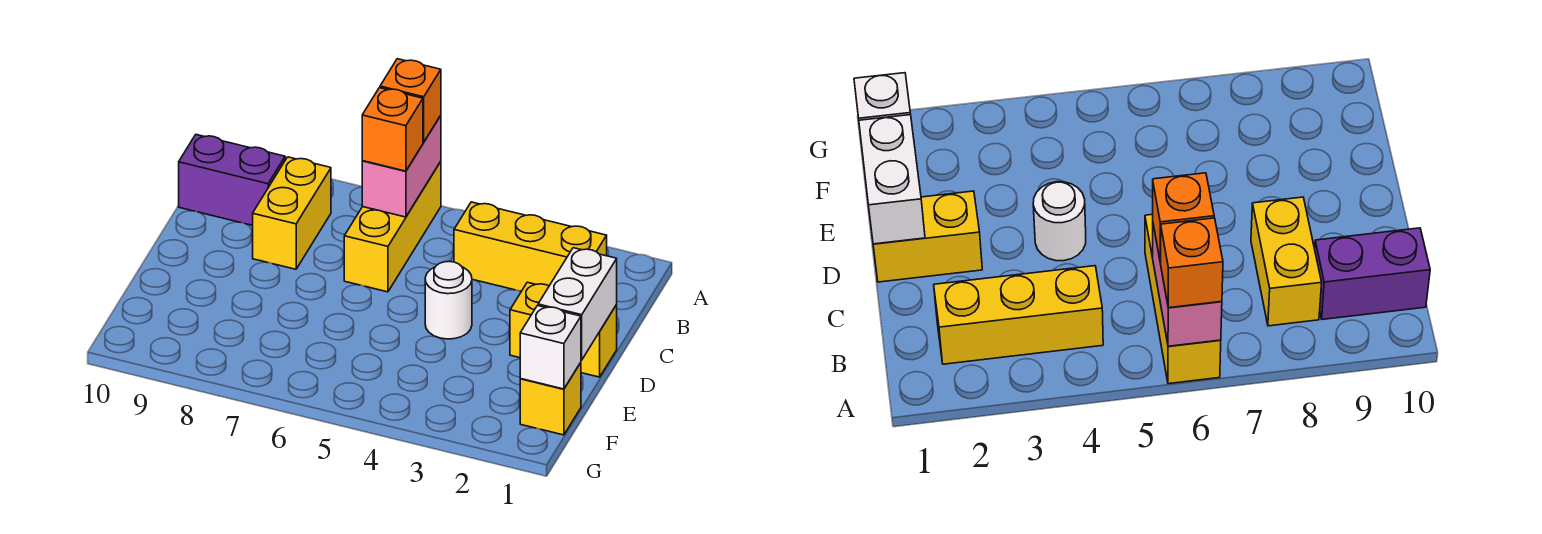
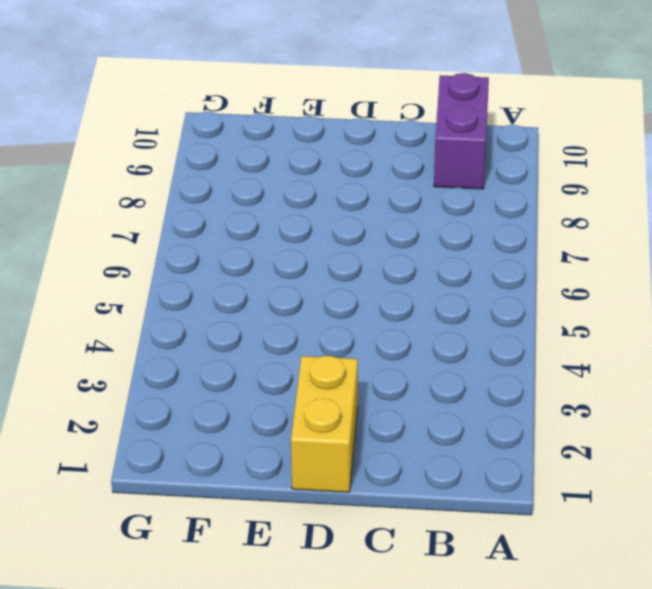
none -> yellow brick A6:C6 level 1
none -> yellow brick B2:B4 level 1
none -> yellow brick B8:C8 level 1

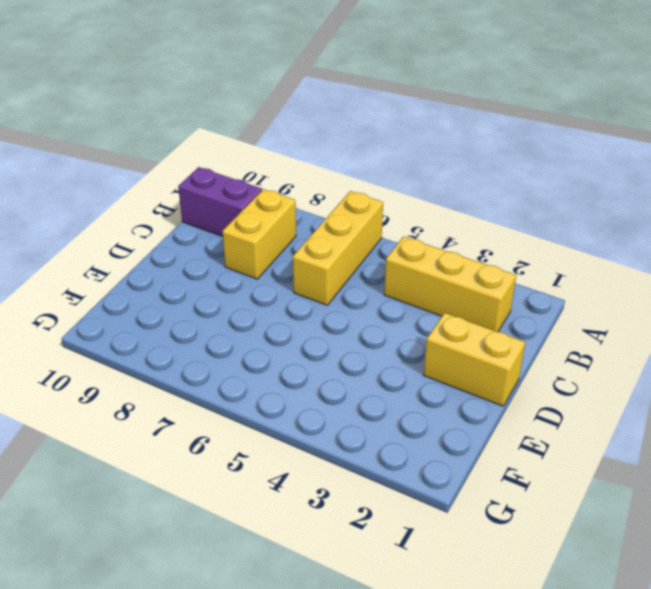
none -> white round brick D4 level 1
none -> yellow brick F1 level 1
none -> pink brick A6:B6 level 2

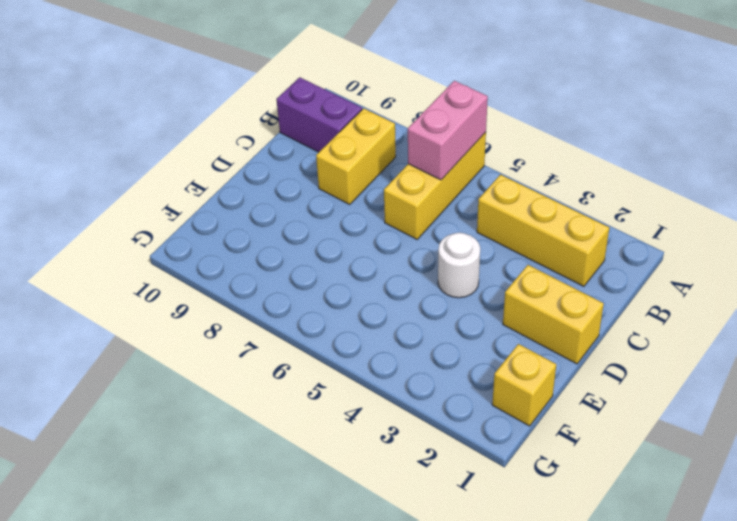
none -> white brick D1:E1 level 2
none -> white brick F1 level 2
none -> orange brick A6 level 3

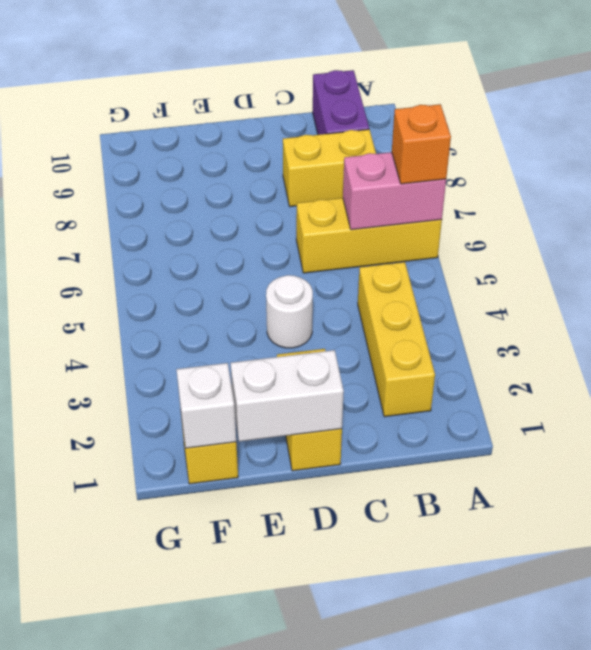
none -> orange brick B6 level 3

